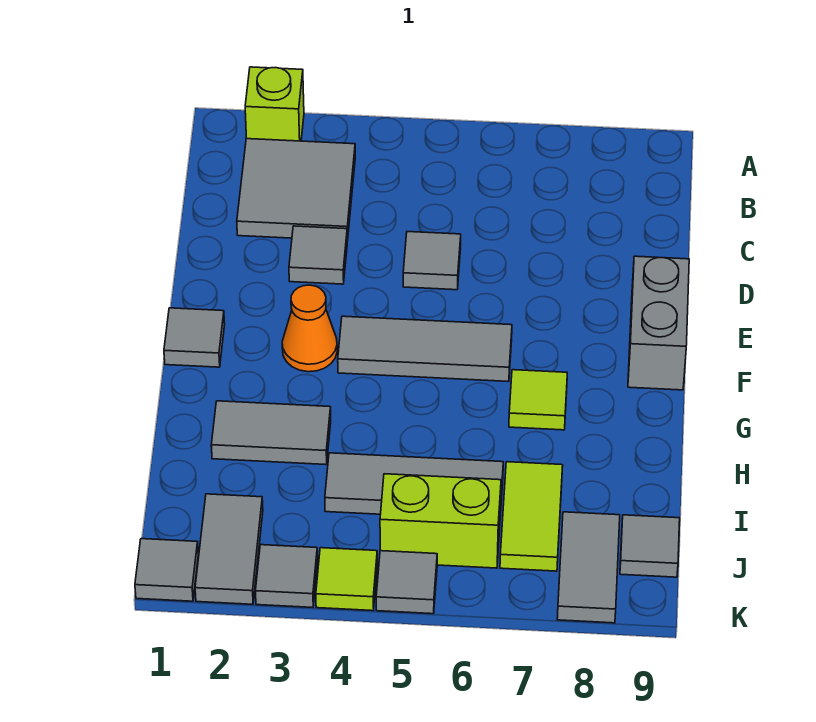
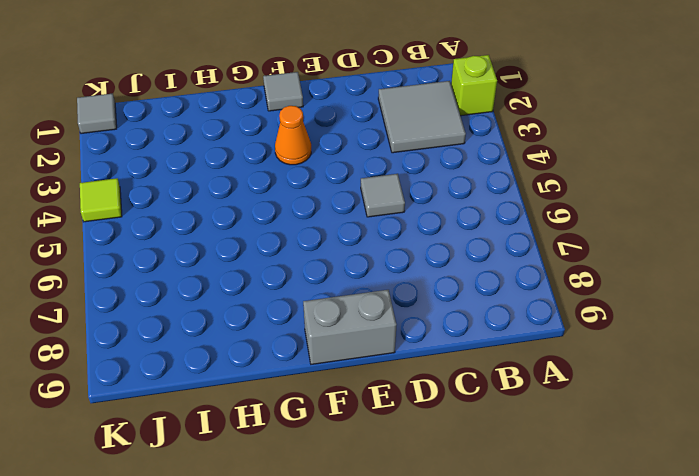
none -> grey tile D3 level 1
none -> grey tile F4:F6 level 1
none -> lime tile G7 level 1

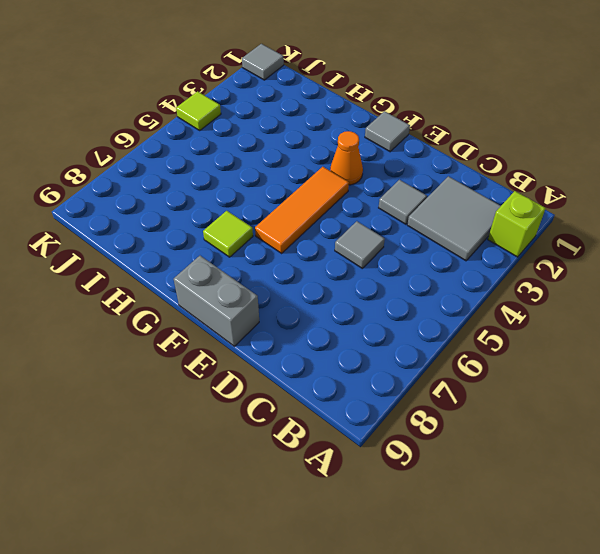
orange tile F4:F6 level 1 -> grey tile F4:F6 level 1
none -> grey tile H2:H3 level 1
none -> grey tile I4:I6 level 1
none -> lime tile I7:J7 level 1

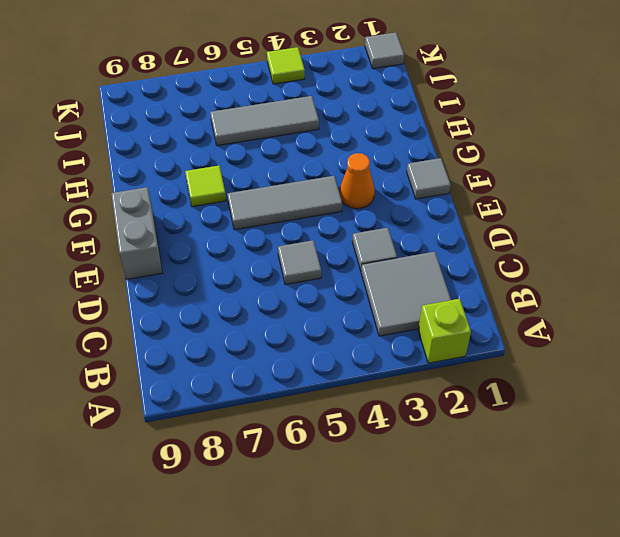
none -> grey tile H2:H3 level 1
none -> lime tile I7:J7 level 1
none -> grey tile J2:K2 level 1

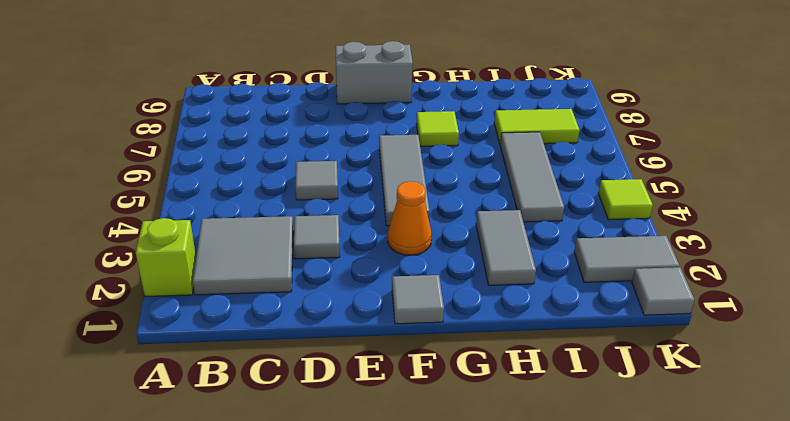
none -> lime brick J5:J6 level 1
none -> grey tile J8:K8 level 1
none -> grey tile J9 level 1

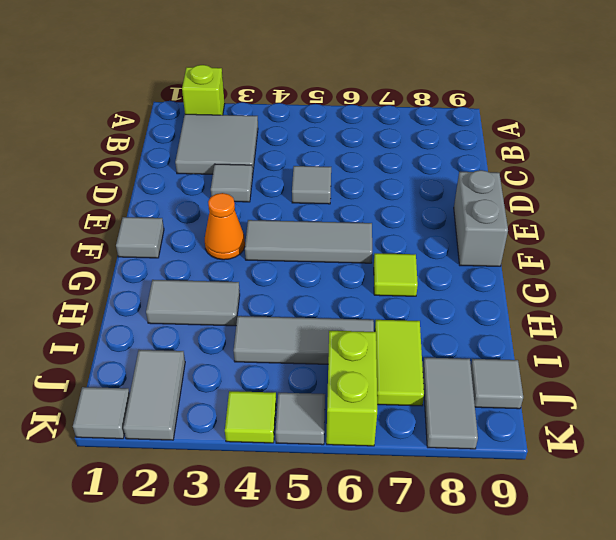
lime brick J6:K6 level 1 -> lime brick J5:J6 level 1
none -> grey tile K3 level 1

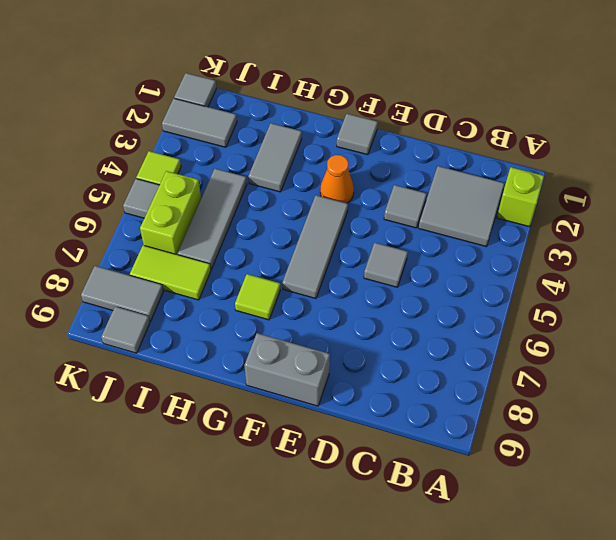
none -> grey tile K3 level 1

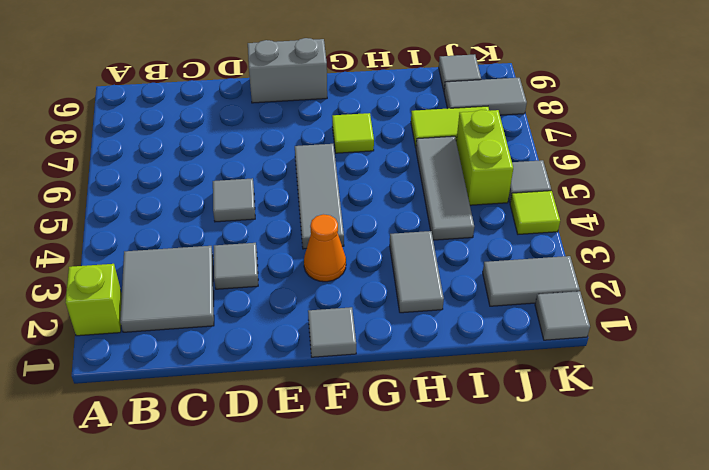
none -> grey tile K3 level 1

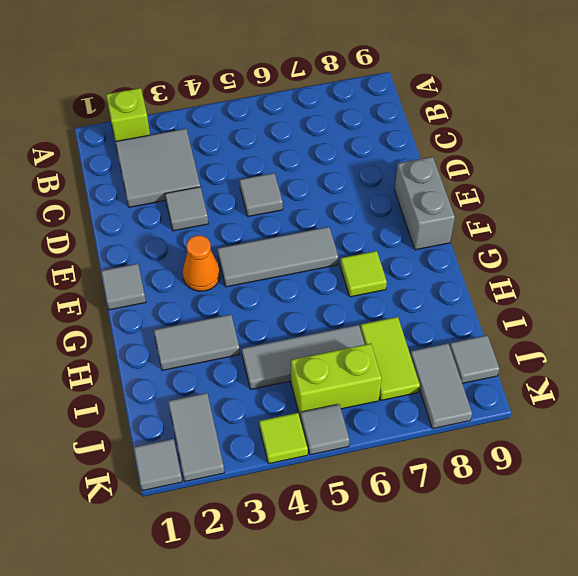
none -> grey tile K3 level 1

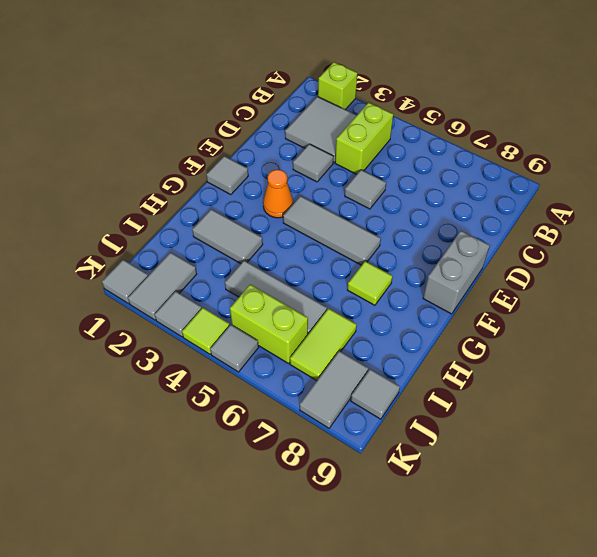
lime brick B4:C4 level 1 -> none

